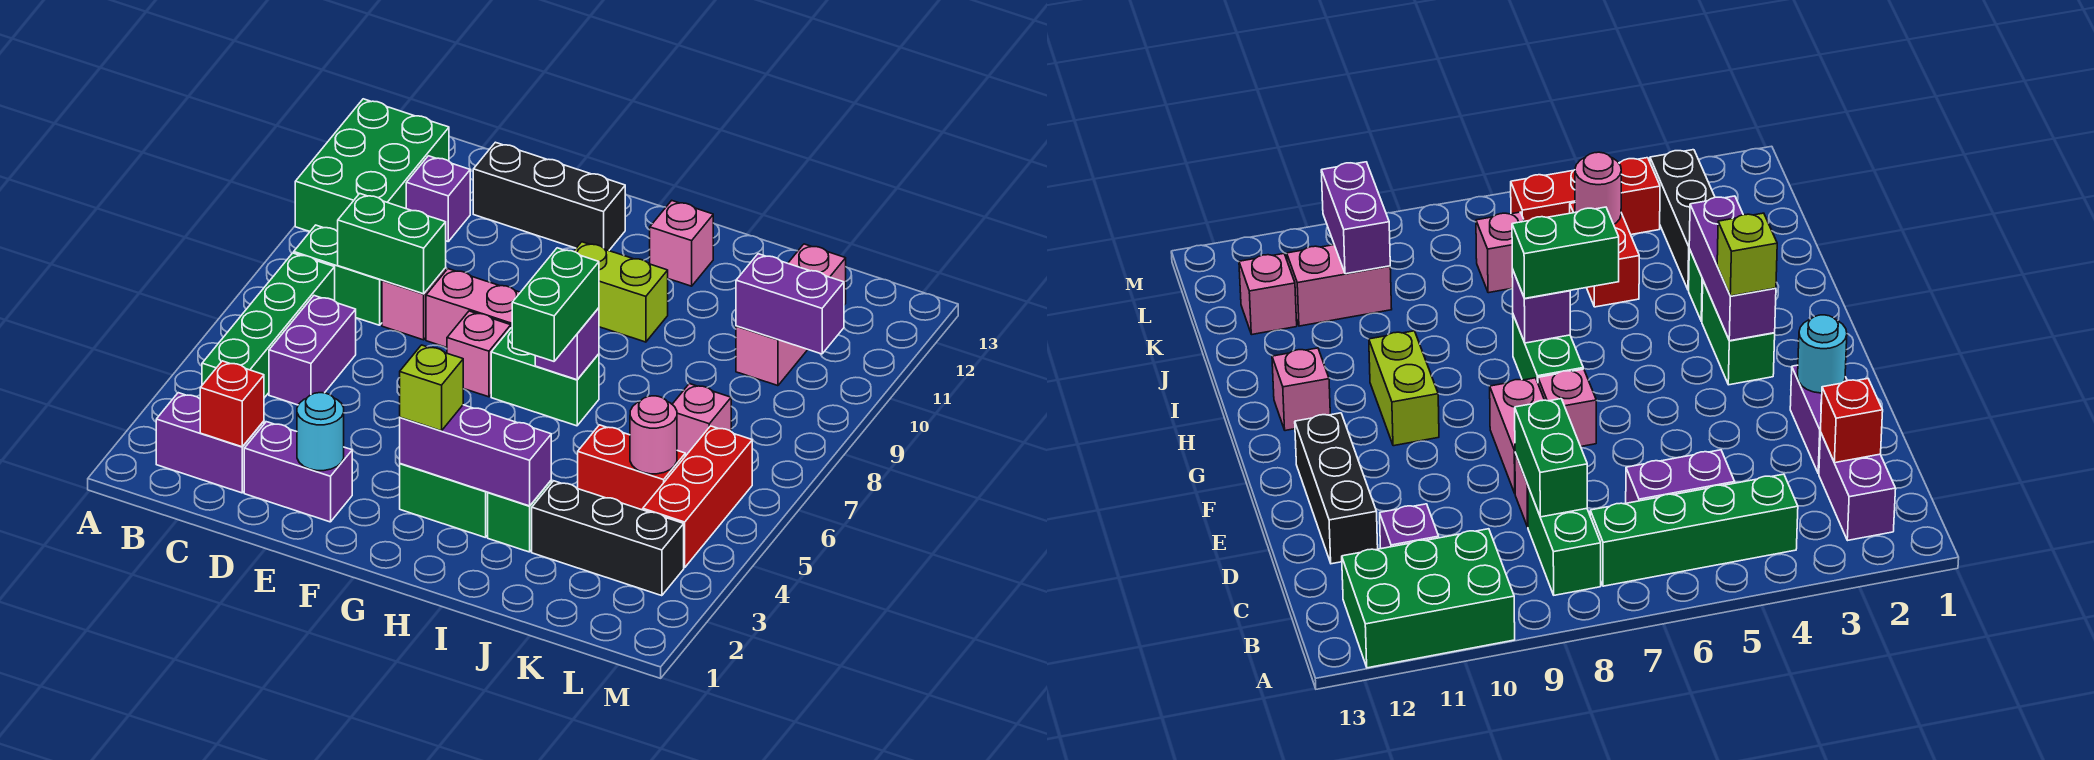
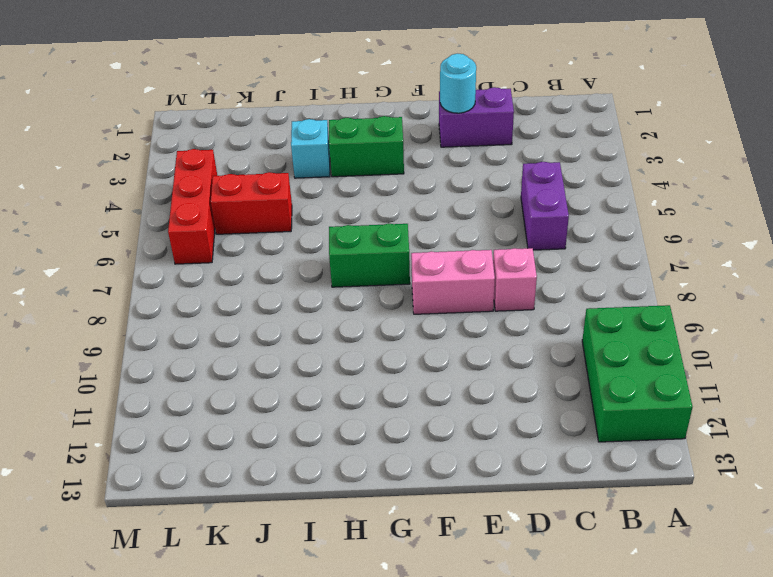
cyan brick I3 level 1 -> green brick I3 level 1
none -> purple brick B2:C2 level 1
none -> green brick B4:B7 level 1
none -> green brick B8:C8 level 1
none -> purple brick C11 level 1

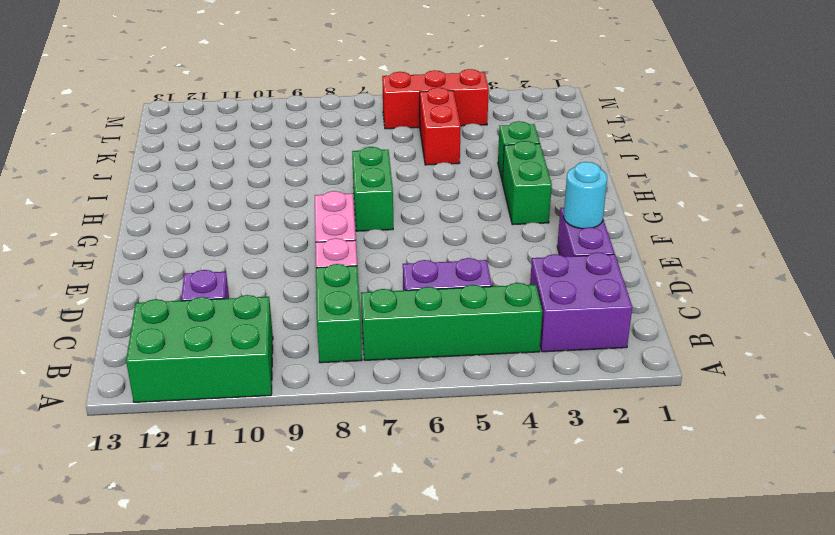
purple brick B2:C3 level 1 -> purple brick B2:C2 level 1
none -> black brick D12:F12 level 1
none -> pink brick F7 level 1
none -> lime brick G10:H10 level 1
none -> pink brick H12 level 1

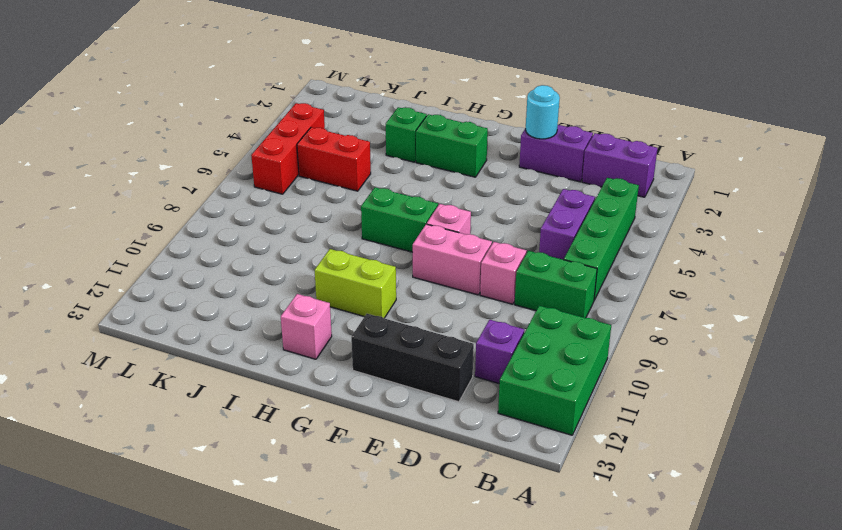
none -> black brick J3:L3 level 1
none -> pink brick K7 level 1
none -> pink brick K10:K11 level 1
none -> pink brick K12 level 1

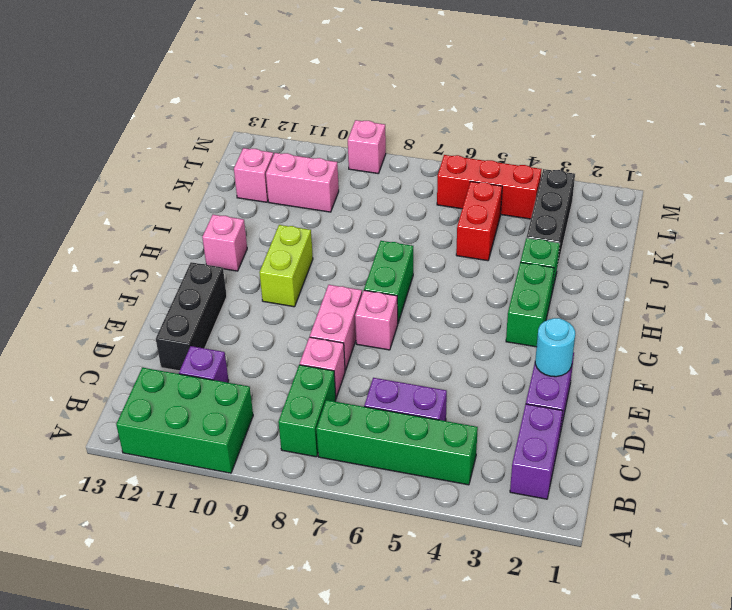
pink brick M9 level 1 -> pink brick K7 level 1
none -> red brick C2 level 2
none -> green brick C8:D8 level 2
none -> purple brick G3:I3 level 2
none -> purple brick H7 level 2

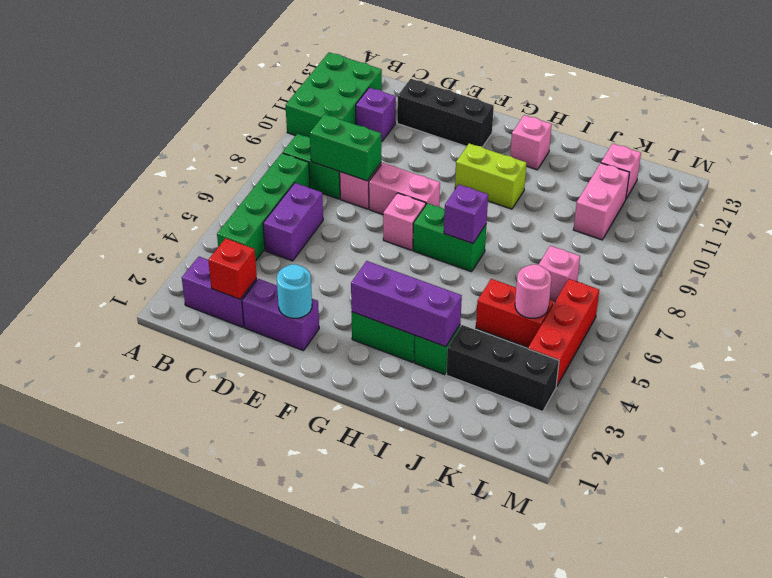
none -> purple brick K10:L10 level 2
none -> lime brick G3 level 3
none -> green brick H6:H7 level 3

